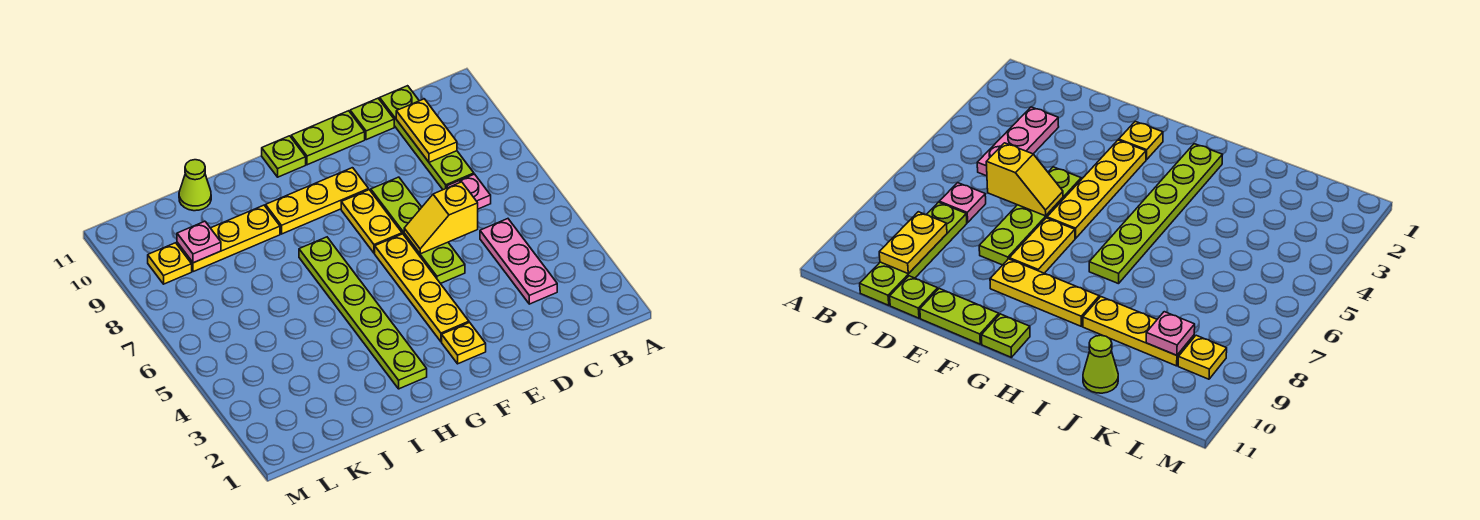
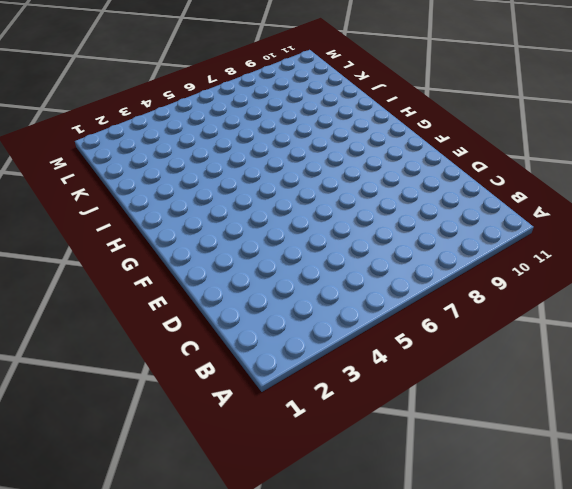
none -> pink plate C3:C5 level 1
none -> pink plate C7 level 1
none -> lime plate C8:C11 level 1

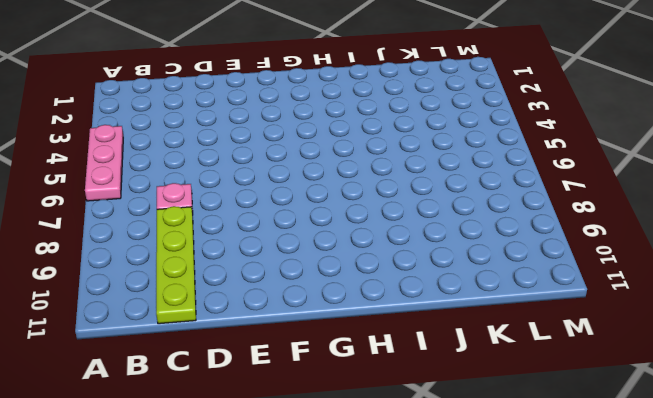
pink plate A4:A6 level 1 -> pink plate C3:C5 level 1
none -> lime plate D11 level 1
none -> lime plate E5:E8 level 1
none -> lime plate E11:F11 level 1

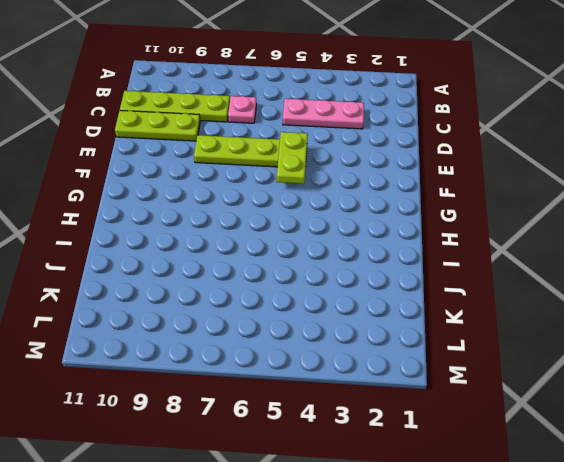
lime plate D9:D11 level 1 -> lime plate D11 level 1
lime plate E5:F5 level 2 -> lime plate E11:F11 level 1
none -> yellow plate F2 level 1
none -> yellow plate F3:F6 level 1
none -> yellow plate F7:F8 level 1

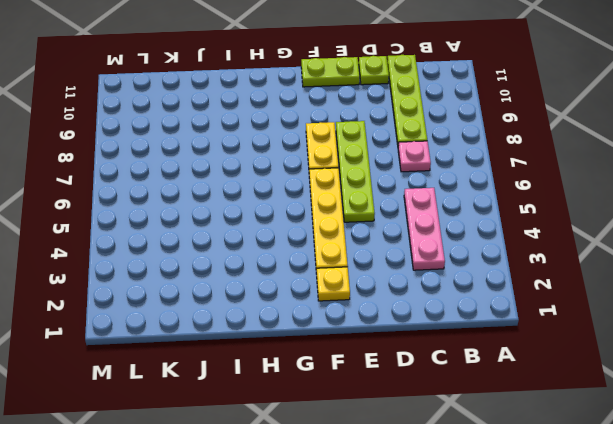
none -> yellow plate F9:H9 level 1
none -> lime plate G11 level 1
none -> lime plate H2:H7 level 1

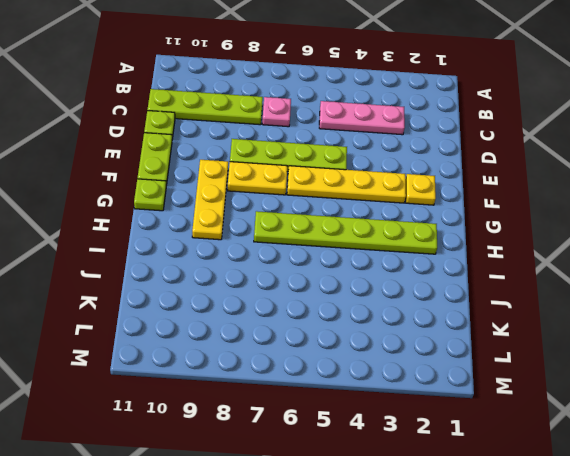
none -> yellow plate I9:K9 level 1
none -> lime cone J11 level 1
none -> yellow plate L9 level 1

